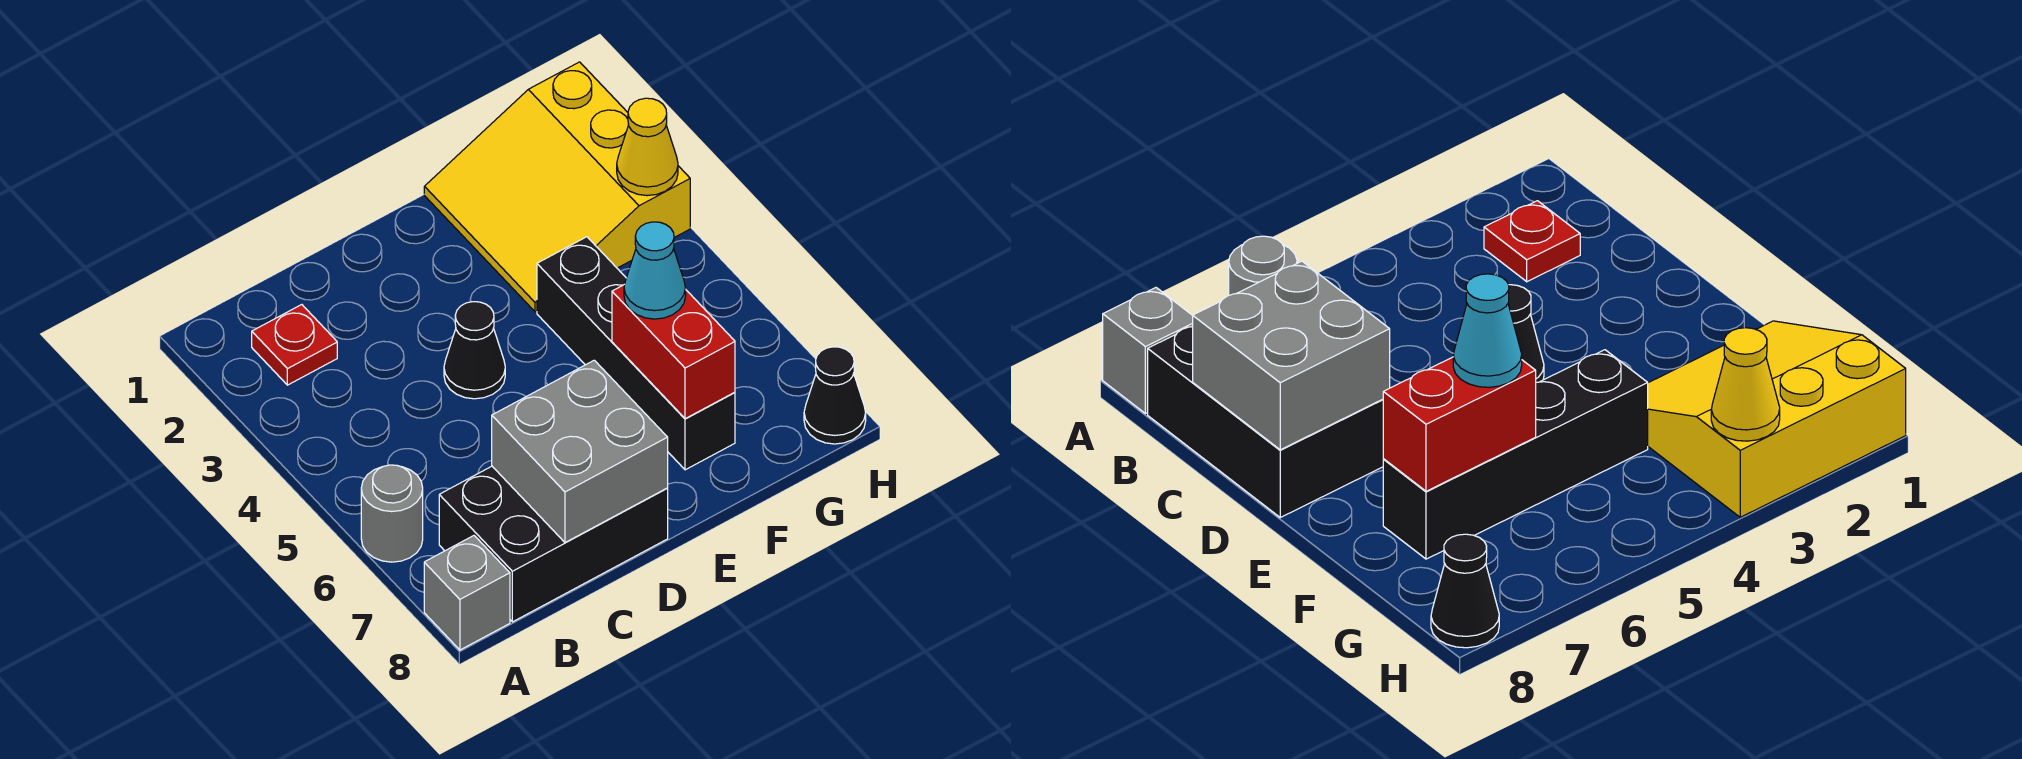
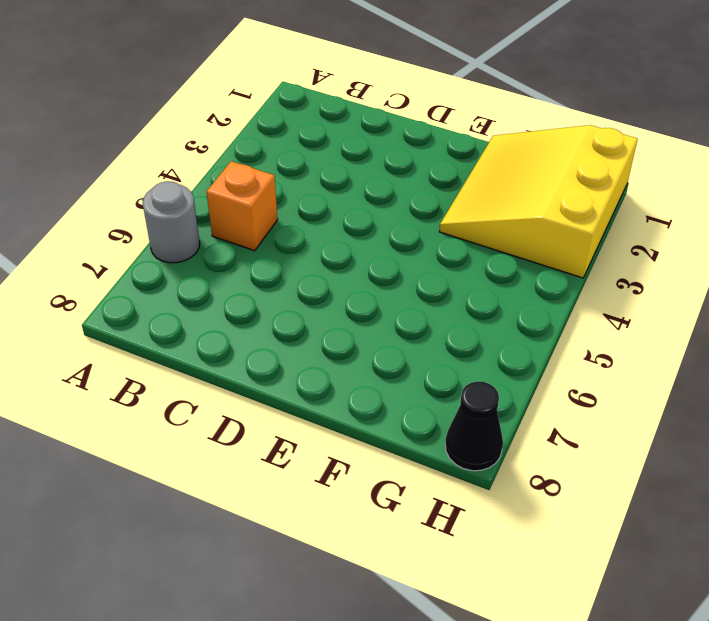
orange brick B5 level 1 -> none
none -> grey brick A8 level 1
none -> red plate B2 level 1
none -> black brick B7:D8 level 1

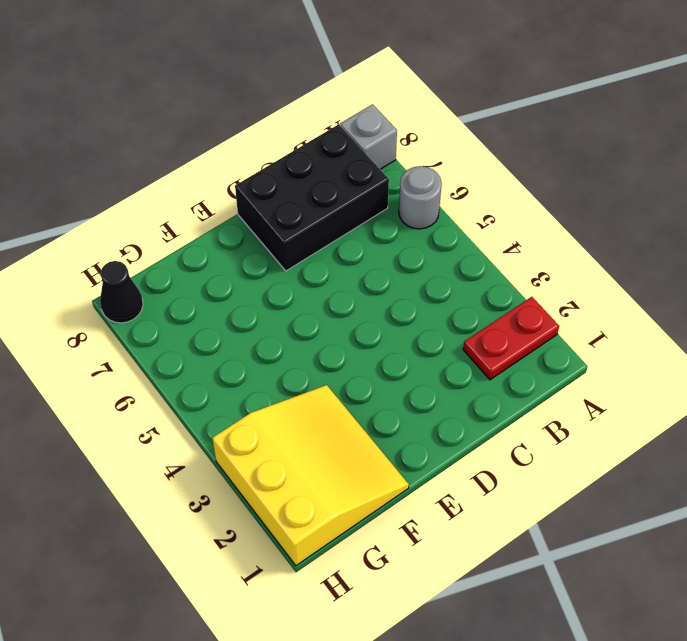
red plate A2:B2 level 1 -> red plate B2 level 1
none -> black cone D4 level 1
none -> black brick F4:F7 level 1
none -> grey brick C7:D8 level 2

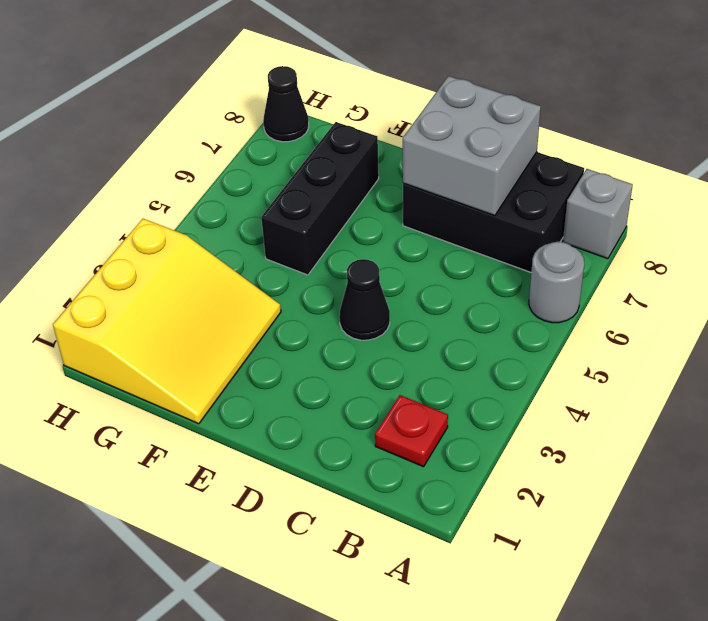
black brick F5:F7 level 1 -> black brick F4:F7 level 1
none -> red brick F6:F7 level 2
none -> yellow cone H3 level 2
none -> cyan cone F6 level 3

